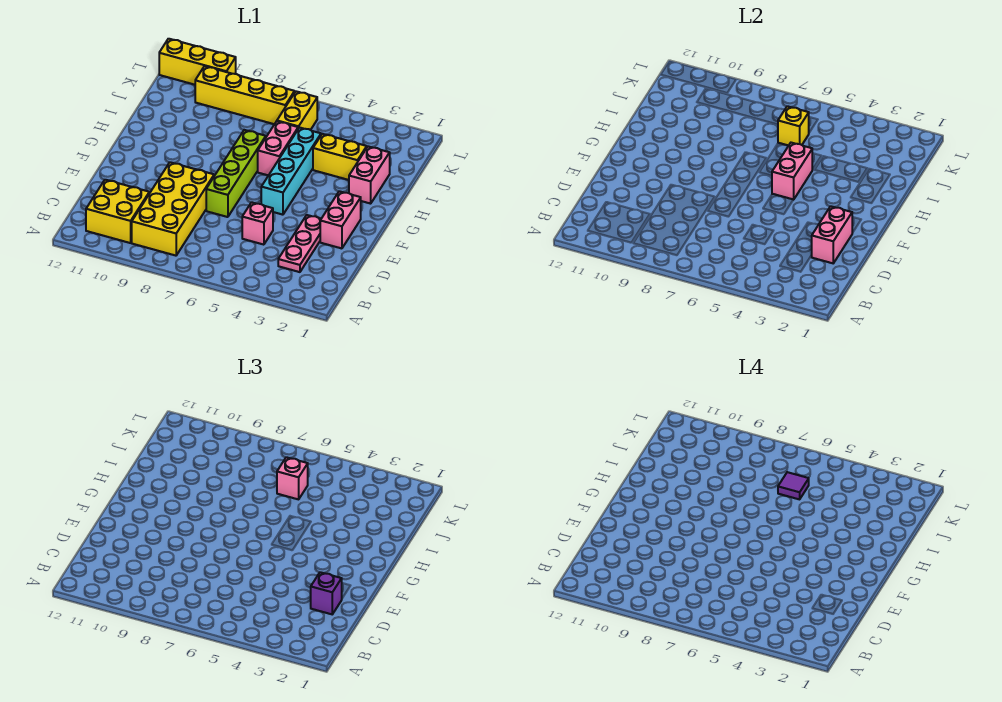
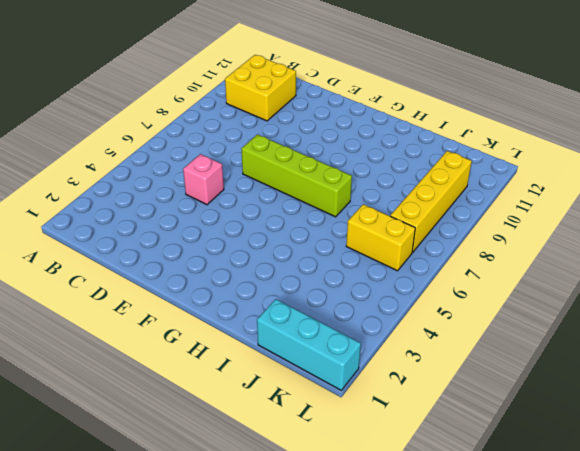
cyan brick J1:L1 level 1 -> none
none -> yellow brick B8:E9 level 1
none -> pink plate C3:E3 level 1
none -> pink brick E2:F2 level 1

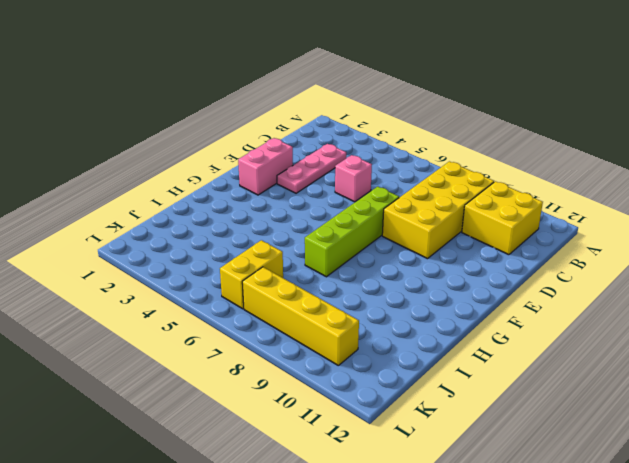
none -> cyan brick F5:I5 level 1
none -> pink brick H2:I2 level 1
none -> pink brick H6:I6 level 1

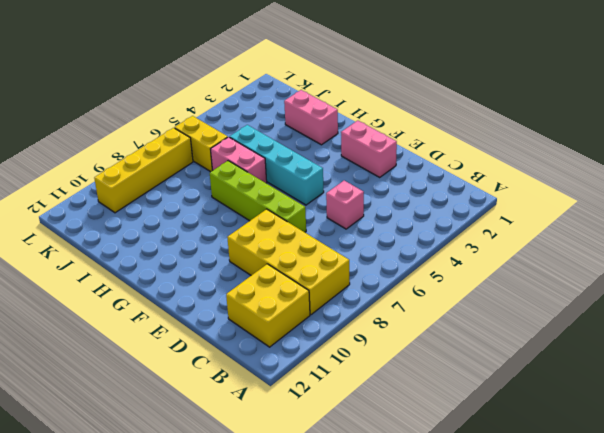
none -> pink plate C3:E3 level 1
none -> yellow brick I3:I4 level 1
none -> yellow brick L10:L12 level 1

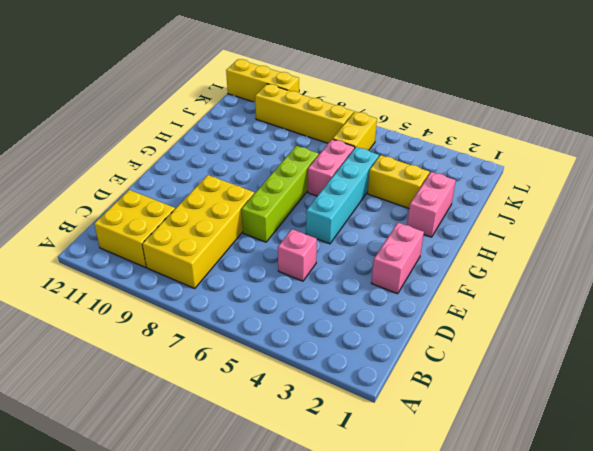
none -> pink plate C3:E3 level 1
none -> pink brick D2:E2 level 2
none -> pink brick G5:H5 level 2

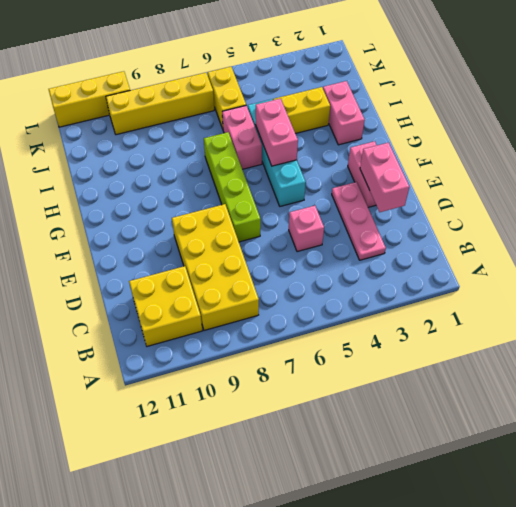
none -> yellow brick J6 level 2
none -> purple brick D2 level 3
none -> pink brick J6 level 3

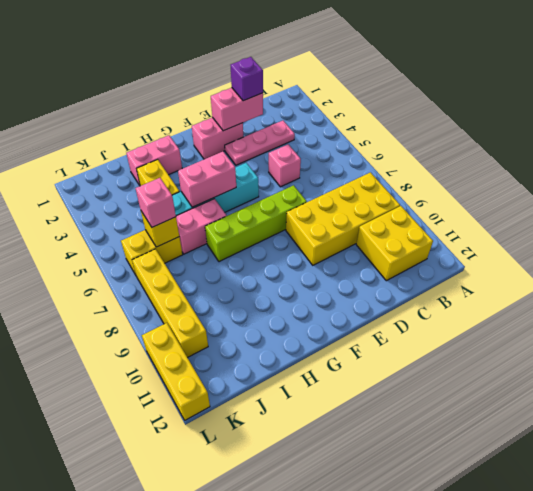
none -> purple tile J6 level 4

